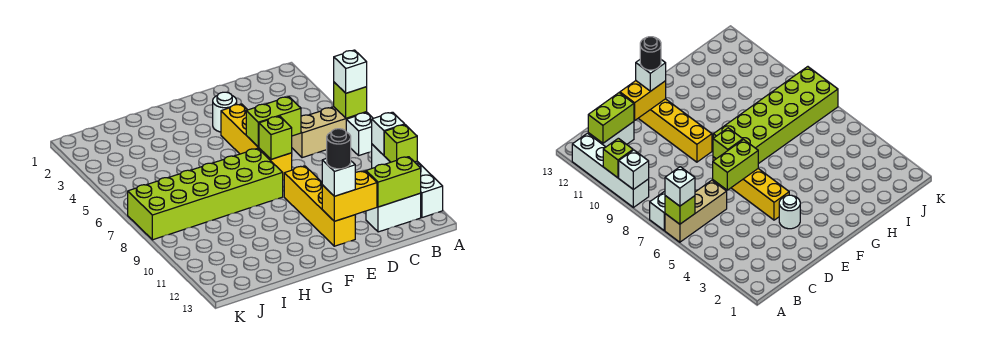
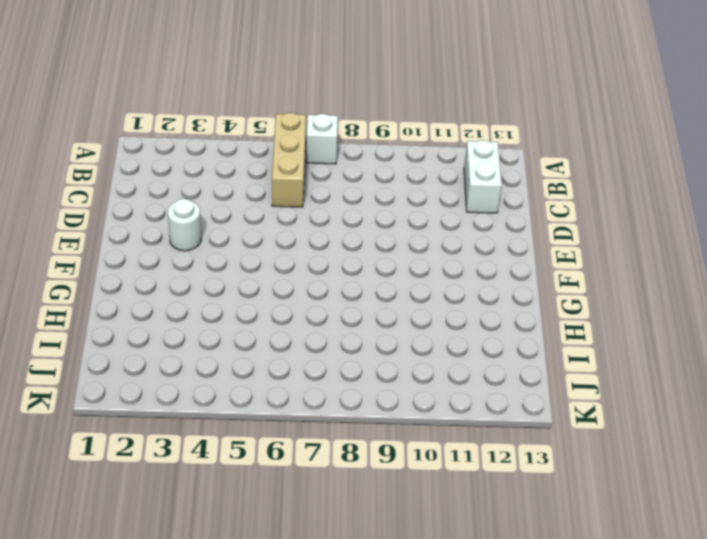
none -> white brick A9:A12 level 1
none -> yellow brick E4:E7 level 1
none -> yellow brick E9:E12 level 1

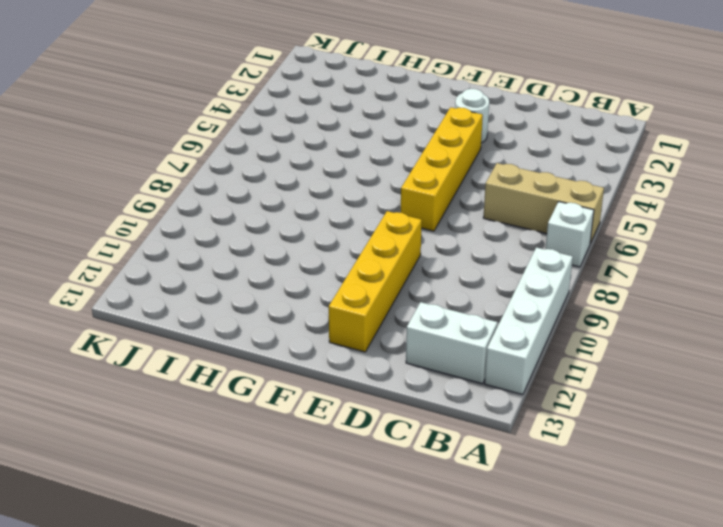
none -> lime brick F7:K8 level 1
none -> lime brick A6 level 2
none -> white brick A9 level 2

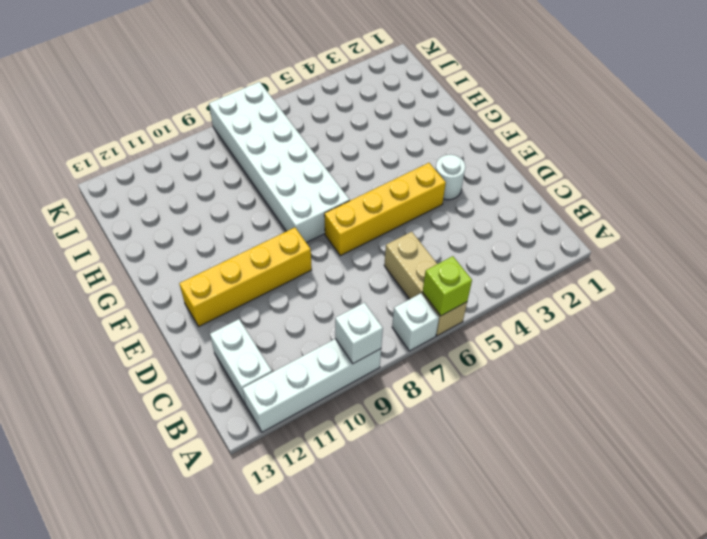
white brick F7:K8 level 1 -> lime brick F7:K8 level 1
none -> lime brick A10 level 2
none -> lime brick B12:C12 level 2
none -> lime brick D6:E6 level 2

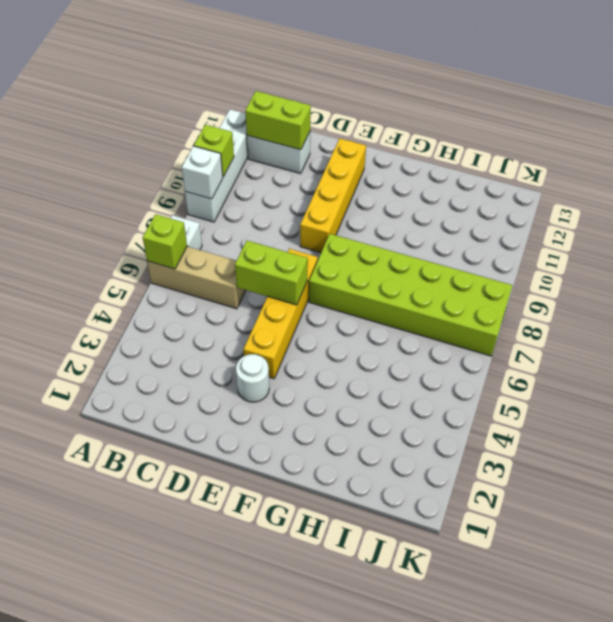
none -> yellow brick D12:E12 level 2
none -> lime brick E7 level 2
none -> white brick A6 level 3

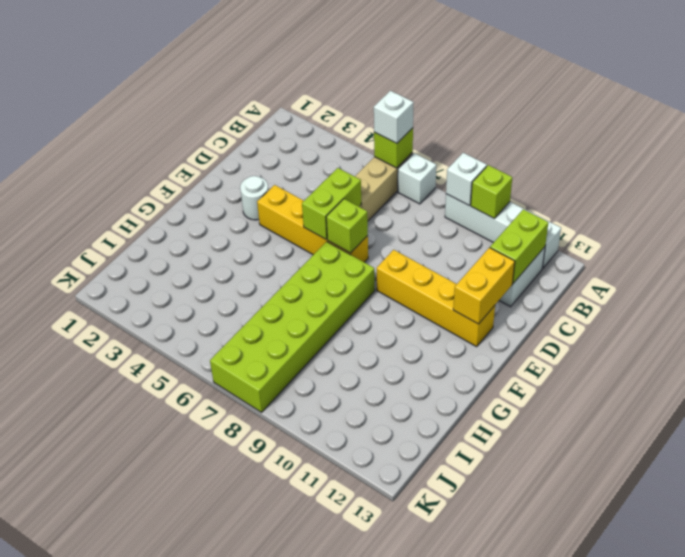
none -> white brick E12 level 3
none -> black round brick E12 level 4

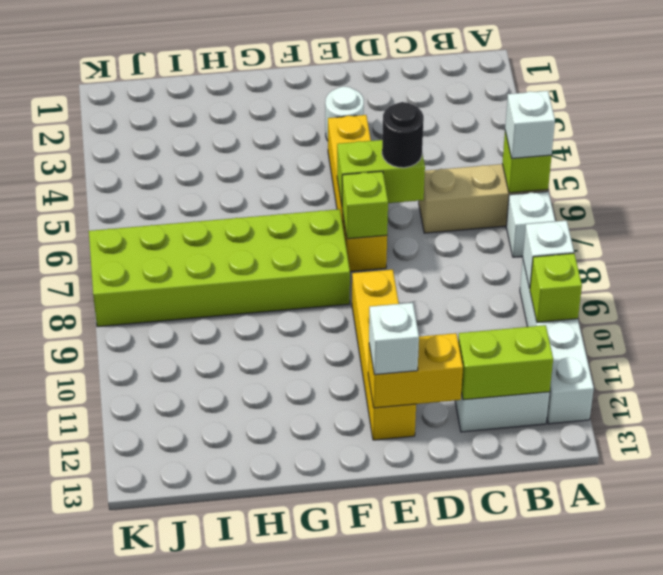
black round brick D6 level 3 -> black round brick E12 level 4

